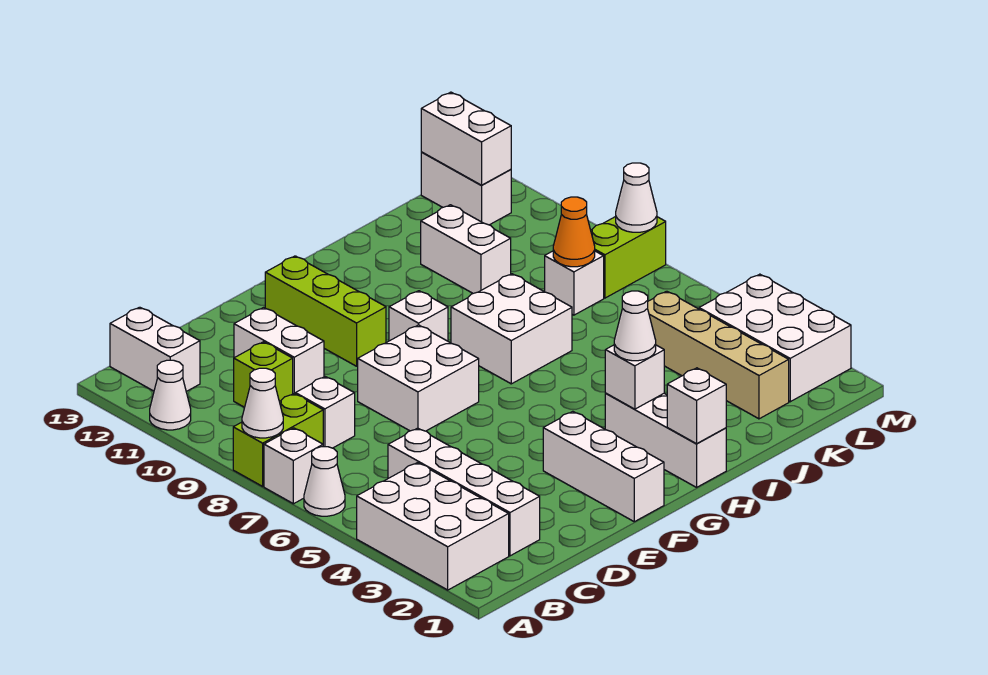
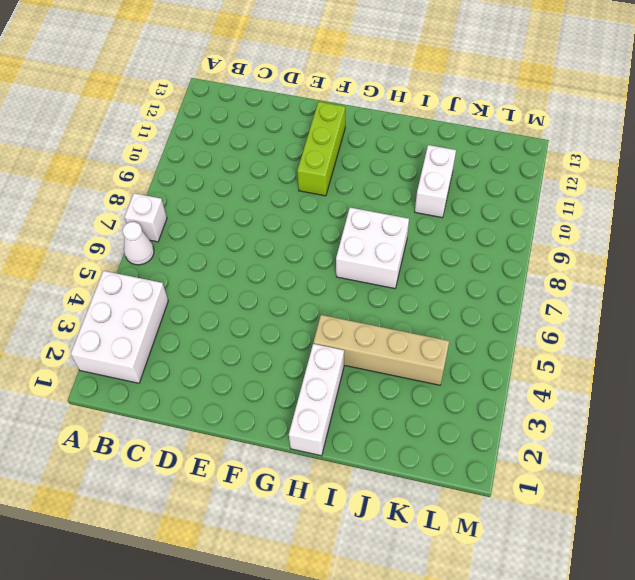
tan brick H4:K4 level 1 -> tan brick K2:K5 level 1
none -> lime brick A8:B8 level 1
none -> white cone A11 level 1
none -> white brick B12:B13 level 1

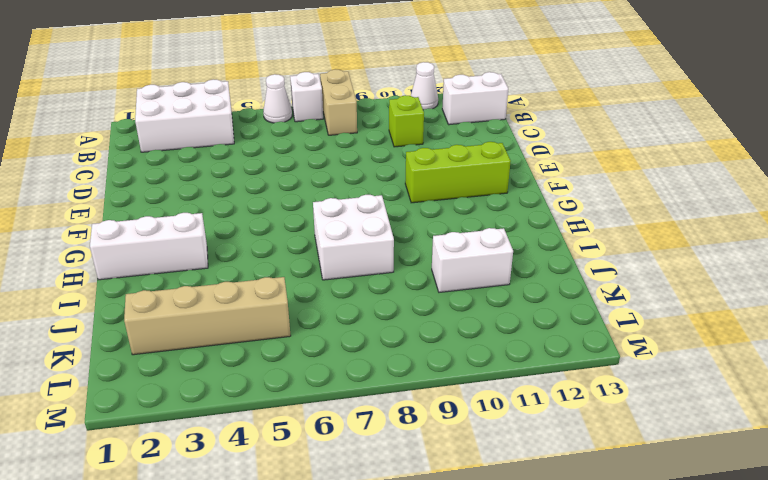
tan brick A8:B8 level 1 -> lime brick A8:B8 level 1
none -> white brick C2:C5 level 1
none -> white brick C8 level 1
none -> white brick D10:D11 level 1

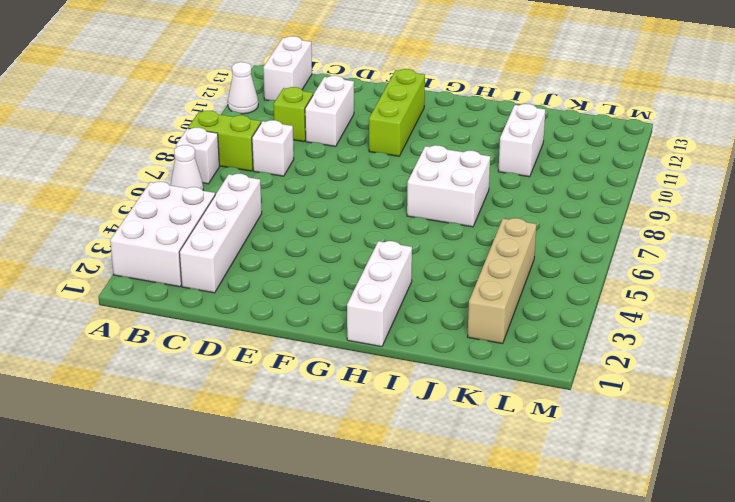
none -> white brick E7:F8 level 1
none -> white brick F1:F3 level 1
none -> white brick G9 level 1

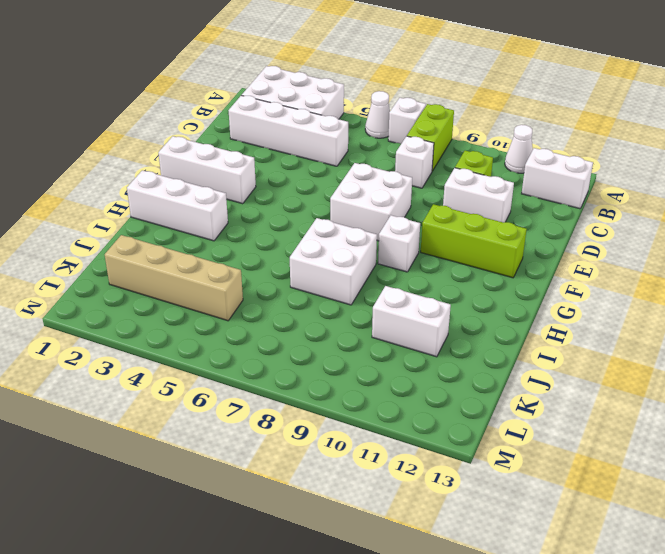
none -> white brick K8 level 1
none -> white brick L2:M4 level 1
none -> lime brick L8:M8 level 1

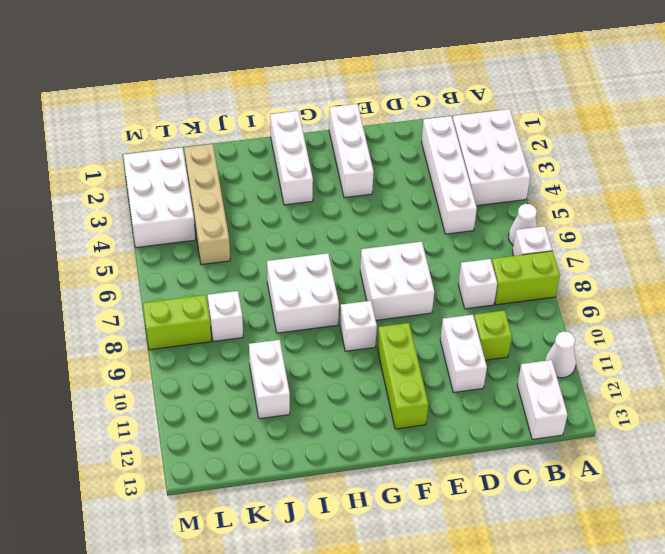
none -> white brick L12:L13 level 1
none -> white cone A8 level 2
none -> white brick H1 level 2

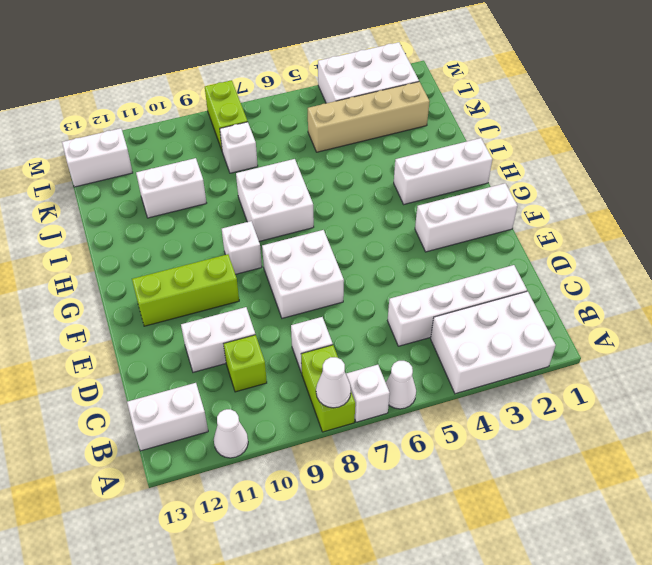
none -> white brick H1 level 2
none -> white brick H3 level 2
none -> orange cone K8 level 2

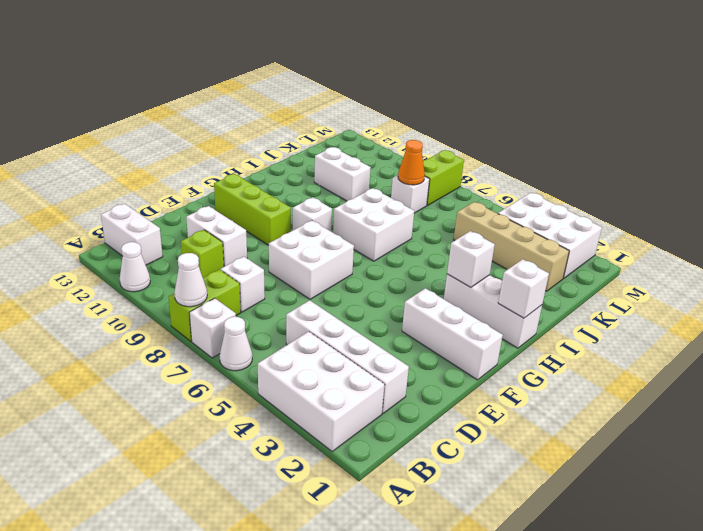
none -> white brick L12:L13 level 1
none -> white brick L12:L13 level 2
none -> white cone M8 level 2

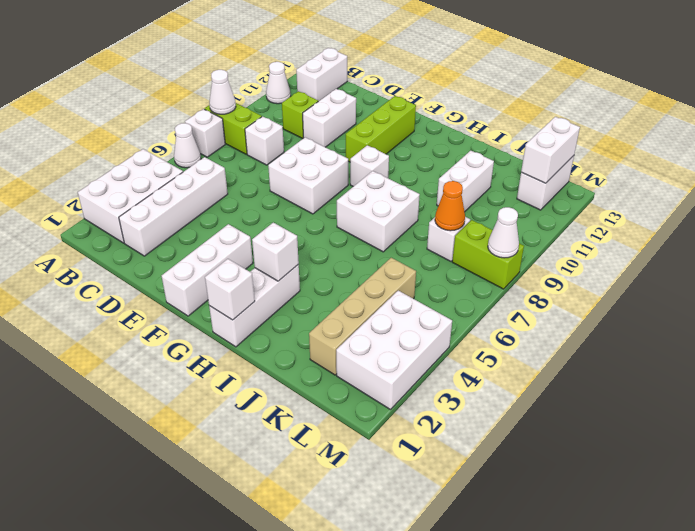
none -> white cone H3 level 3

